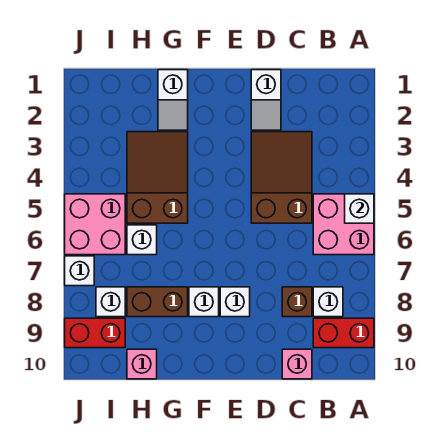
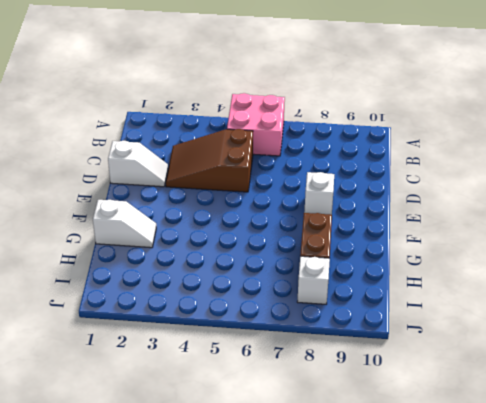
none -> red brick A9:B9 level 1
none -> white brick B8 level 1
none -> brown brick C8 level 1

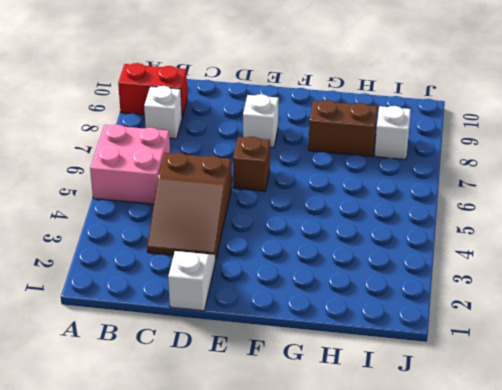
brown brick E6 level 1 -> brown brick C8 level 1
none -> pink brick C10 level 1
none -> white brick F8 level 1
none -> white slope G1:G2 level 1 top 1

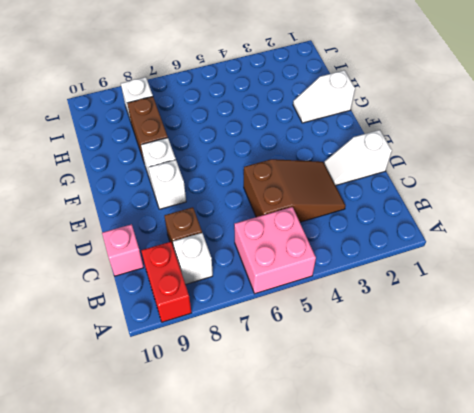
none -> brown slope G3:H5 level 1 top 5
none -> white brick H6 level 1
none -> pink brick H10 level 1

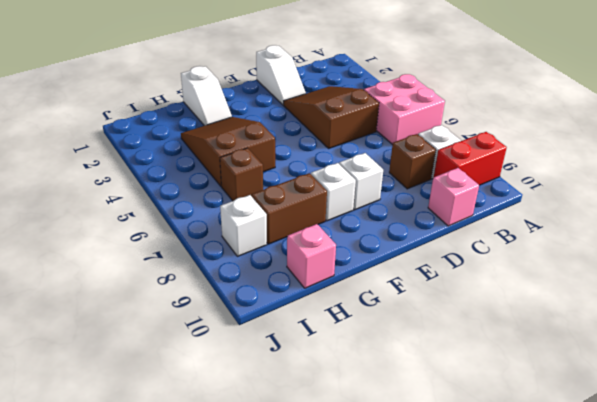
brown brick H6 level 1 -> white brick H6 level 1
none -> pink brick I5:J6 level 1
none -> red brick I9:J9 level 1
none -> white brick J7 level 1

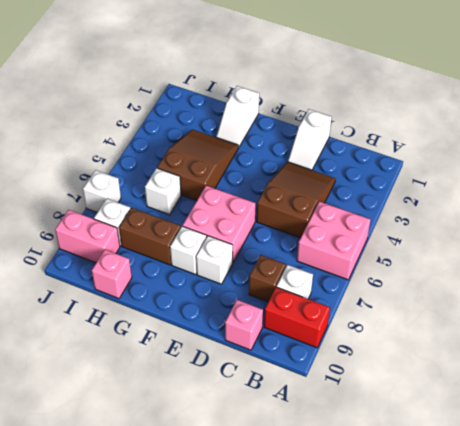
pink brick E6:F7 level 1 -> pink brick I5:J6 level 1
pink brick I9:J9 level 1 -> red brick I9:J9 level 1
none -> white brick A5 level 2

